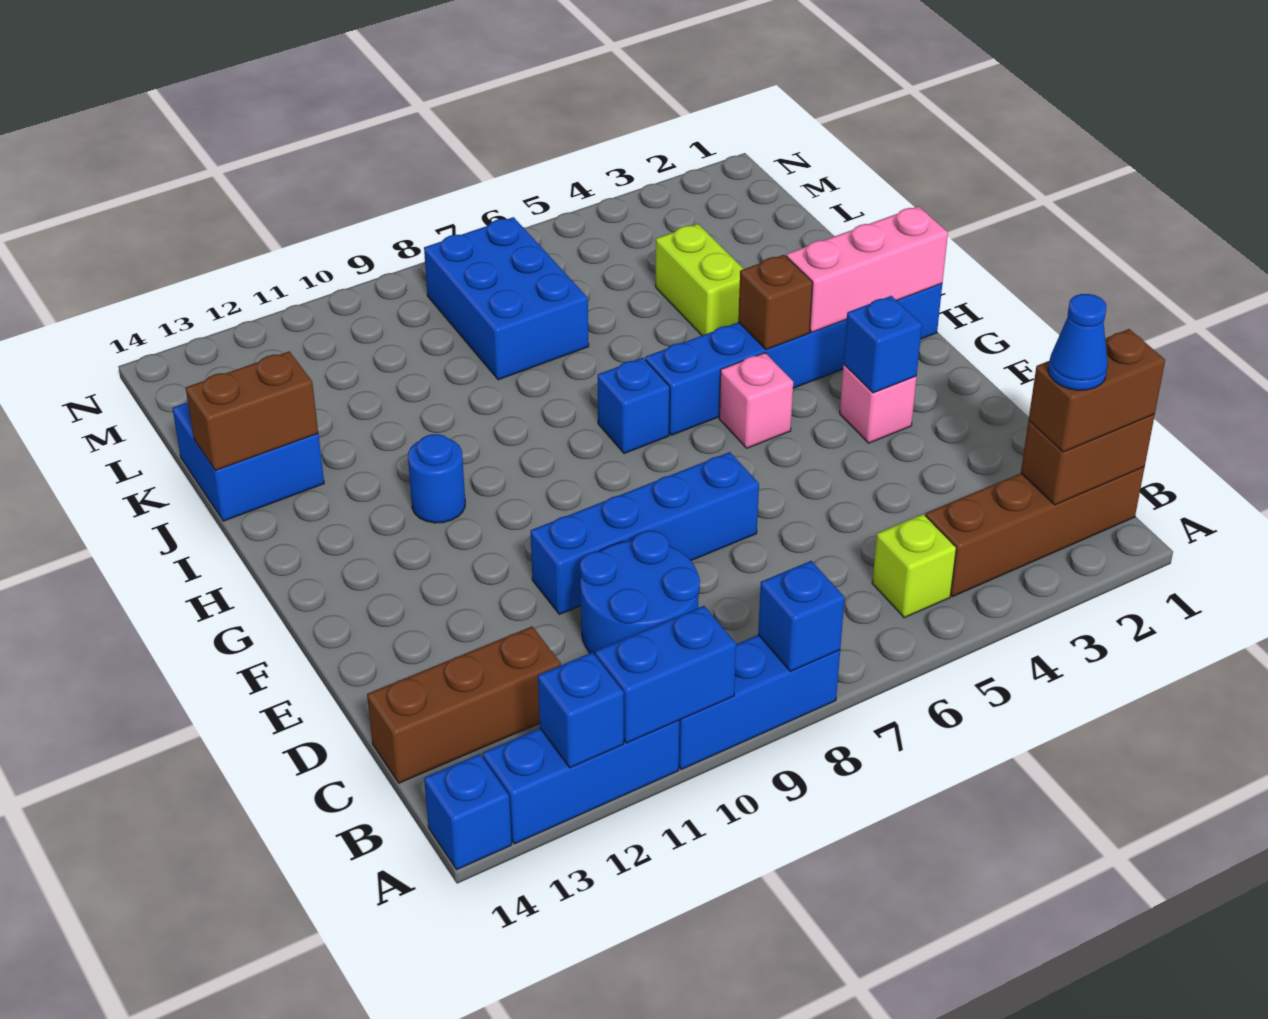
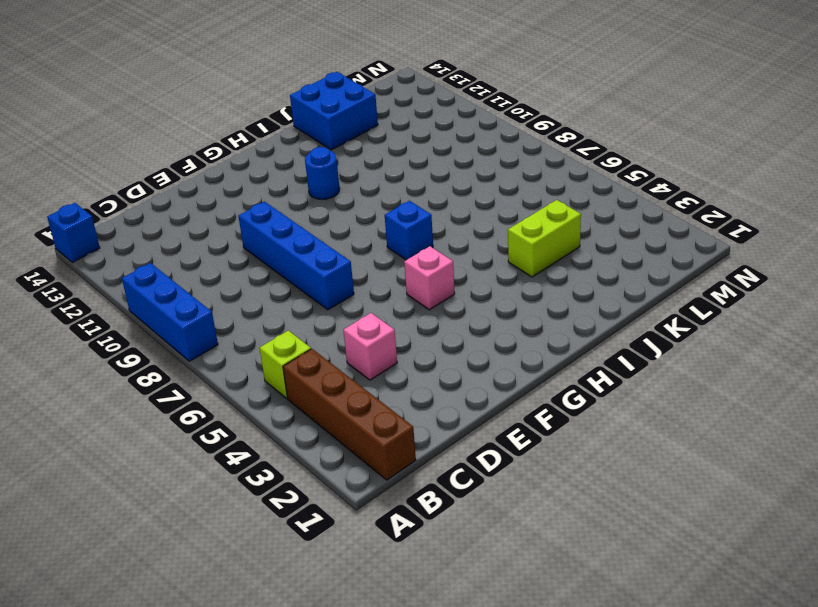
pink brick D4 level 1 -> pink brick F3 level 1
none -> blue brick A11:A13 level 1
none -> blue round brick C9:D10 level 1
none -> brown brick C12:C14 level 1

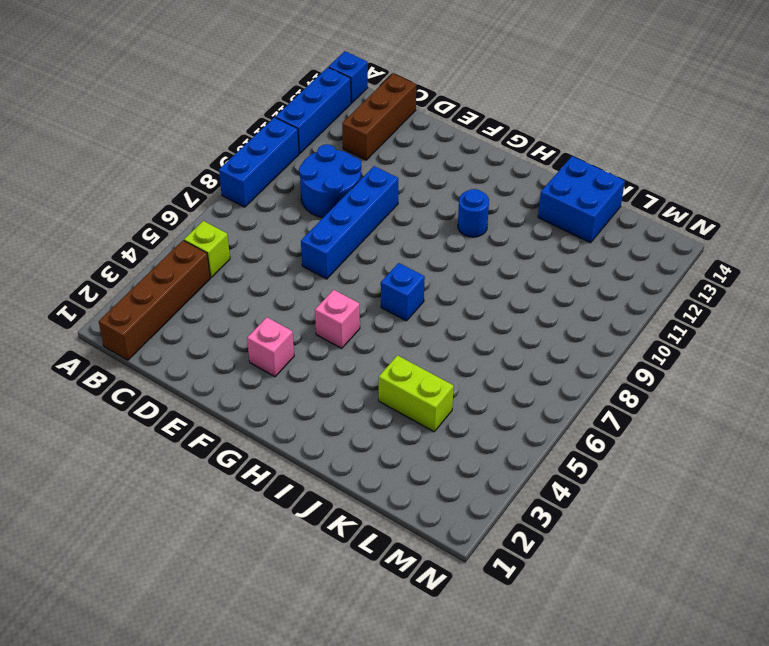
none -> blue brick H1:H6 level 1
none -> blue brick K7:M8 level 1
none -> blue brick A8 level 2

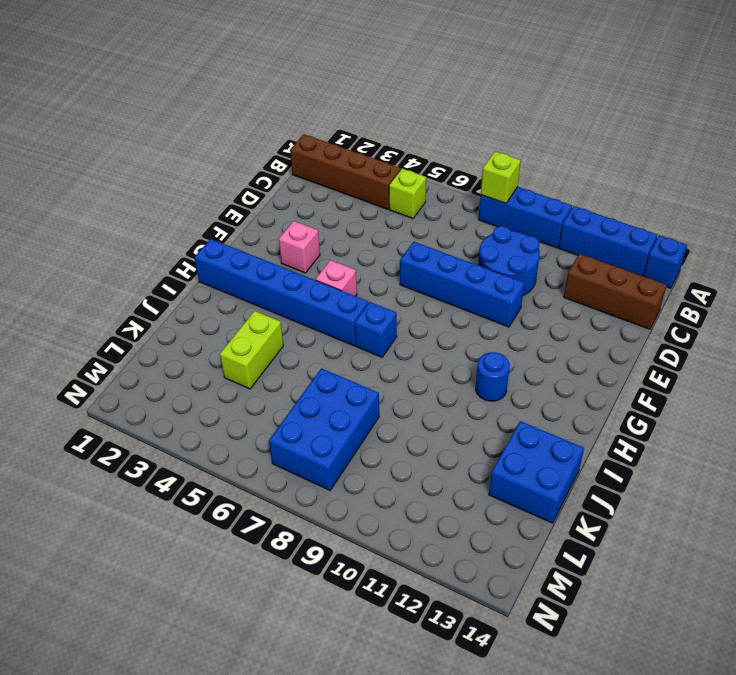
lime brick A8 level 2 -> blue brick A8 level 2
none -> blue brick A10:A11 level 2
none -> blue brick A12 level 2
none -> brown brick B1:B2 level 2

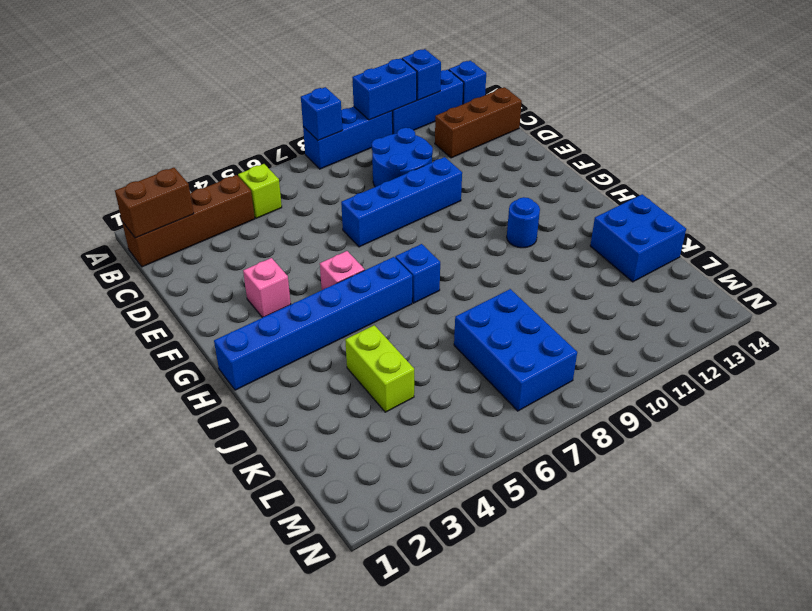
none -> blue brick F3 level 2
none -> pink brick H1:H3 level 2
none -> brown brick H4 level 2

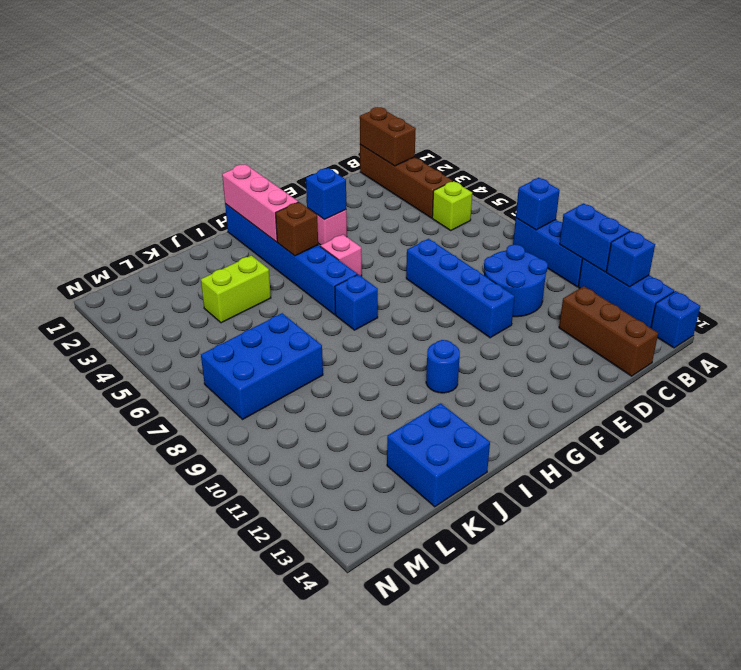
none -> brown brick J13:J14 level 2
none -> brown brick B1:B2 level 3
none -> blue cone B2 level 4

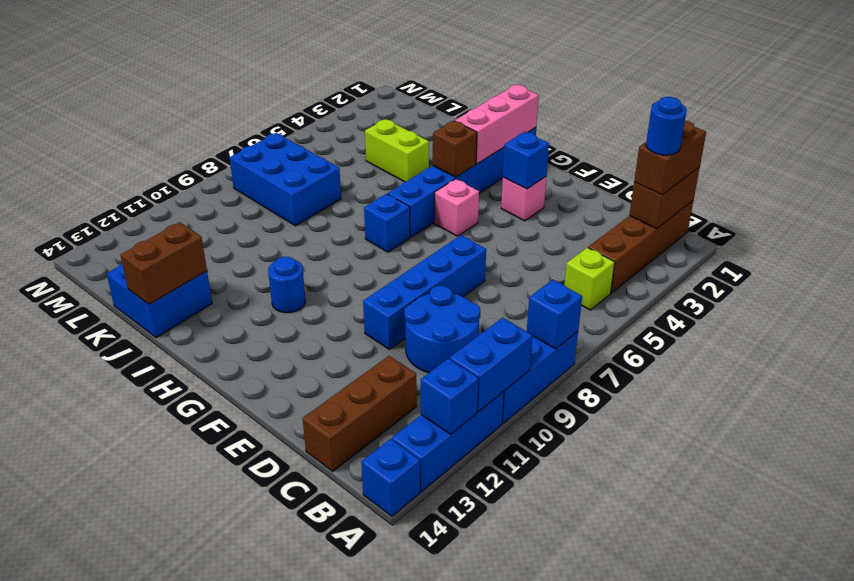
blue round brick B2 level 4 -> blue cone B2 level 4

